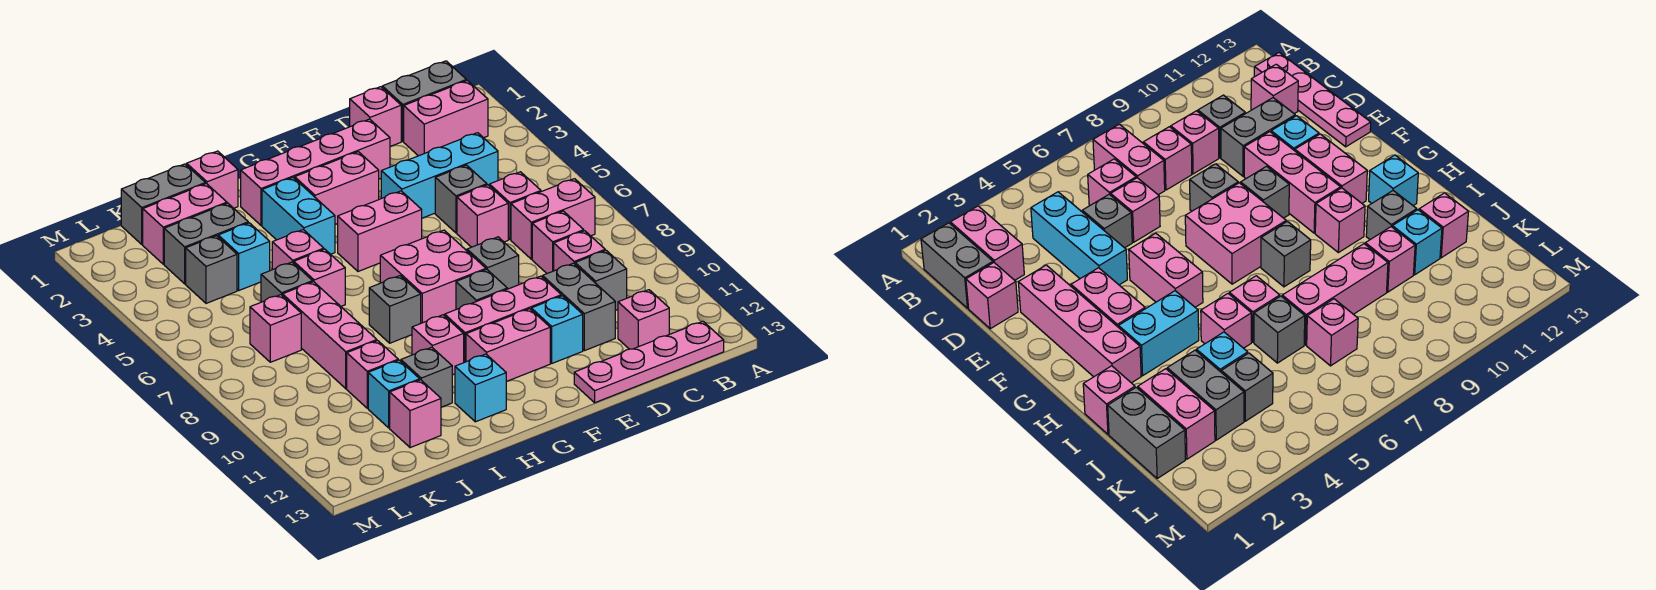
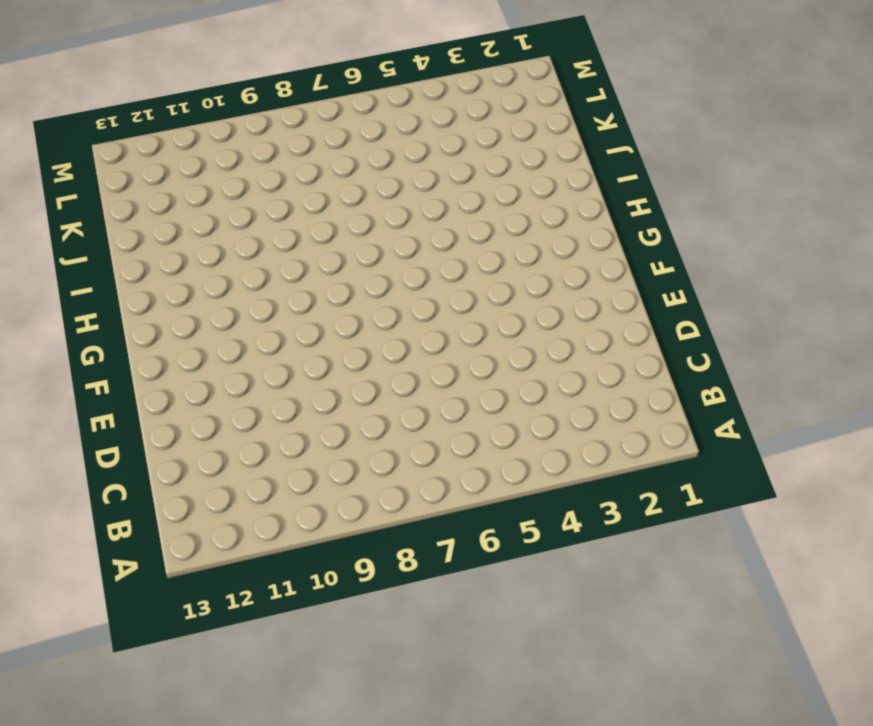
none -> grey brick B1:C1 level 1
none -> pink brick B2:C2 level 1
none -> pink brick B7:C7 level 1
none -> pink plate B13:E13 level 1

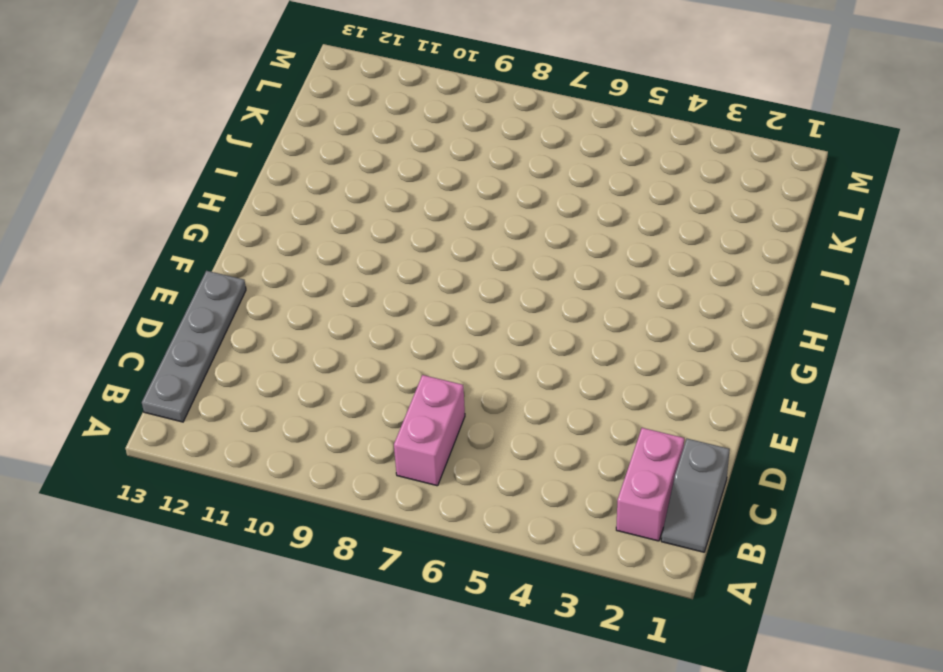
grey slope B1:C1 level 1 top C -> grey brick B1:C1 level 1
grey plate B13:E13 level 1 -> pink plate B13:E13 level 1
none -> cyan brick C4:E4 level 1
none -> pink brick C6 level 1
none -> pink brick C8 level 1
none -> pink brick C9 level 1

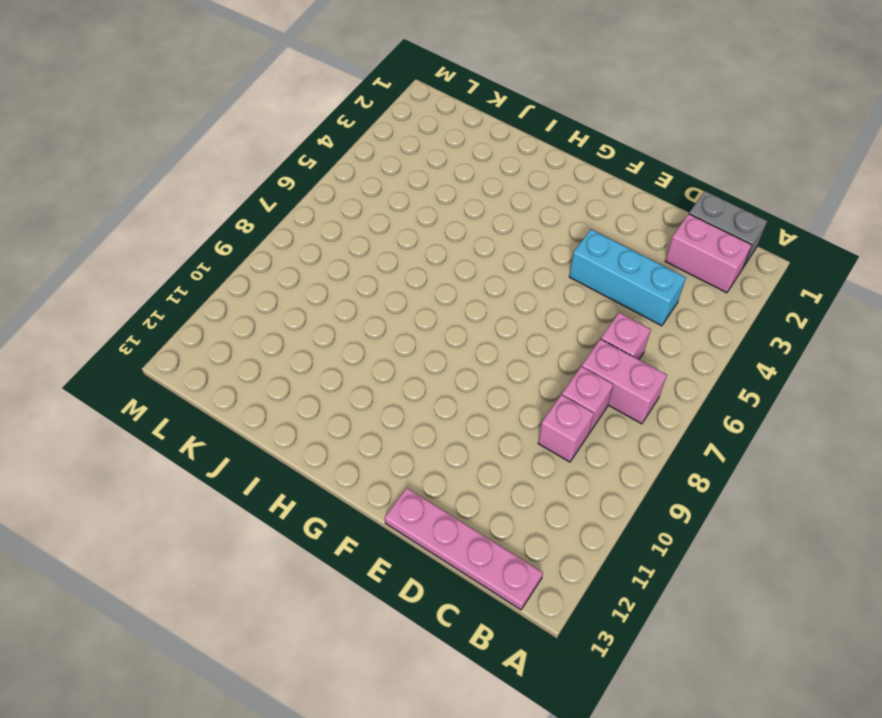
none -> grey brick C10 level 1
none -> pink brick C12 level 1
none -> pink brick D1 level 1
none -> grey brick D5 level 1

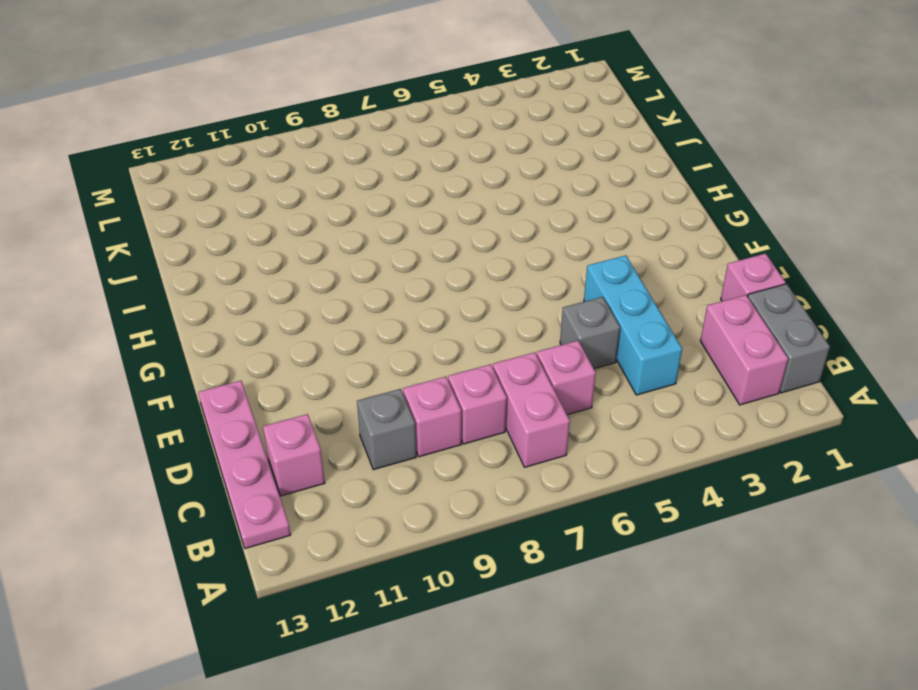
none -> pink brick D6 level 1
none -> grey brick D10:D11 level 1
none -> pink brick E2:H2 level 1
none -> grey brick E8 level 1

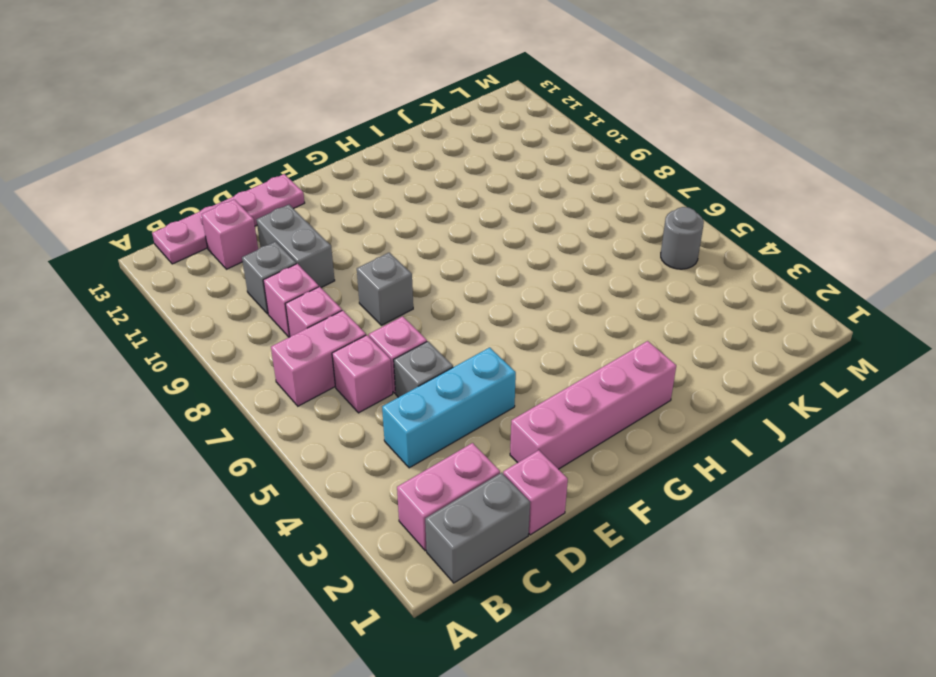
grey round brick L5 level 1 -> none
none -> pink brick E10:G10 level 1
none -> cyan brick E11 level 1
none -> pink brick F3:G3 level 1
none -> pink brick F5:G5 level 1

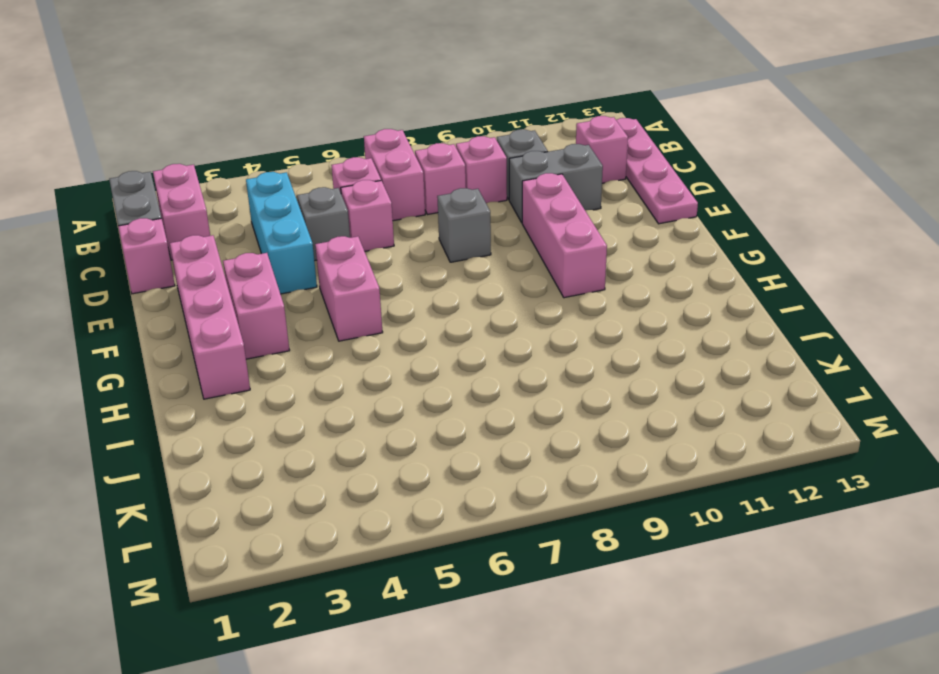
none -> cyan brick E11 level 1
none -> pink brick F7:G8 level 1
none -> grey brick F9 level 1
none -> pink brick F11:G11 level 1

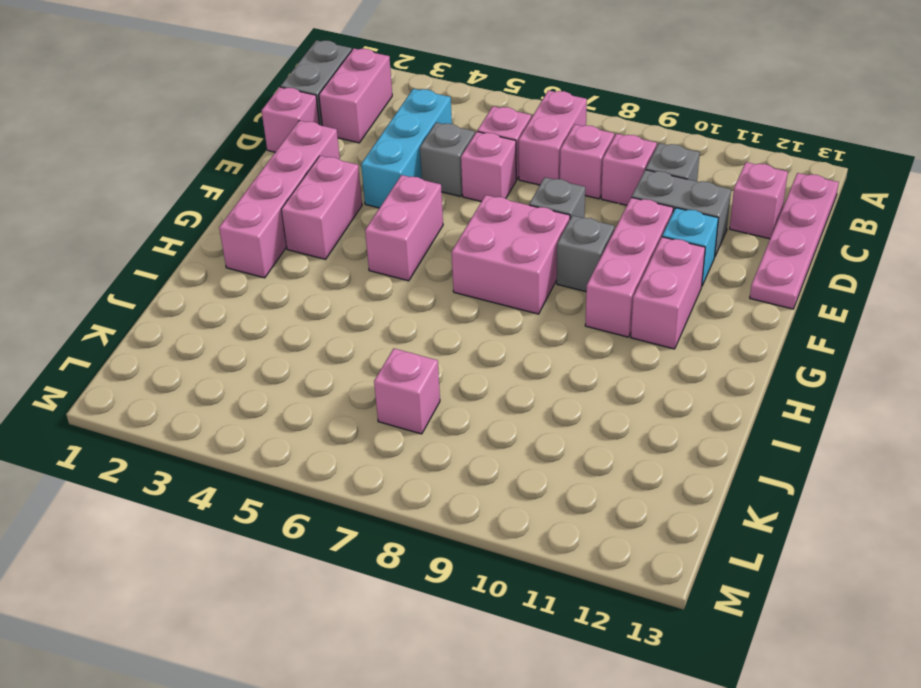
none -> cyan brick H3:H4 level 1
none -> grey brick H8 level 1
none -> pink brick H10 level 1
none -> cyan brick H12 level 1

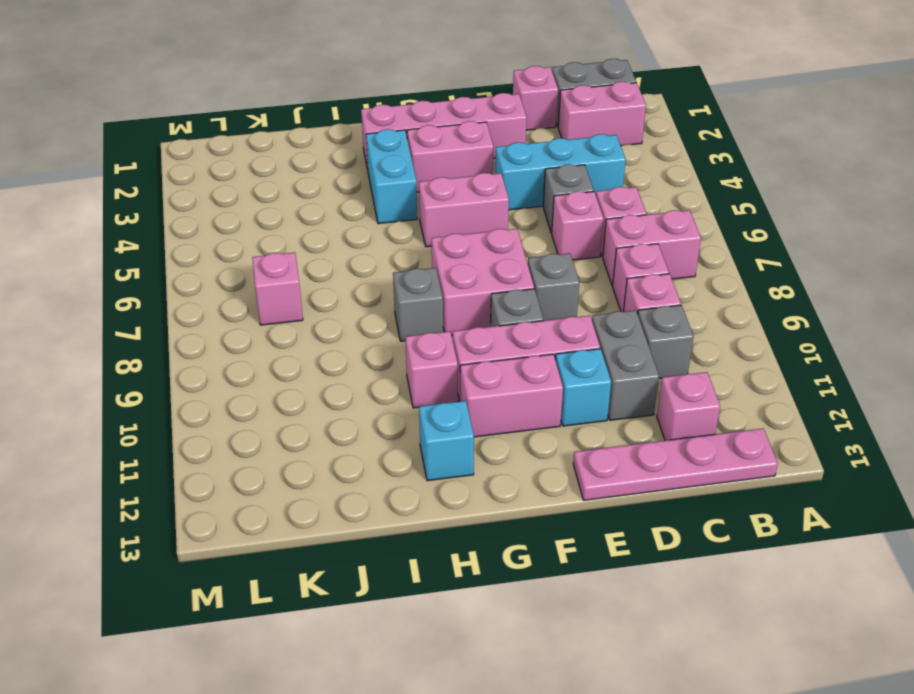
none -> pink brick I1 level 1
none -> pink brick I5 level 1
none -> pink brick I6 level 1
none -> grey brick I11 level 1

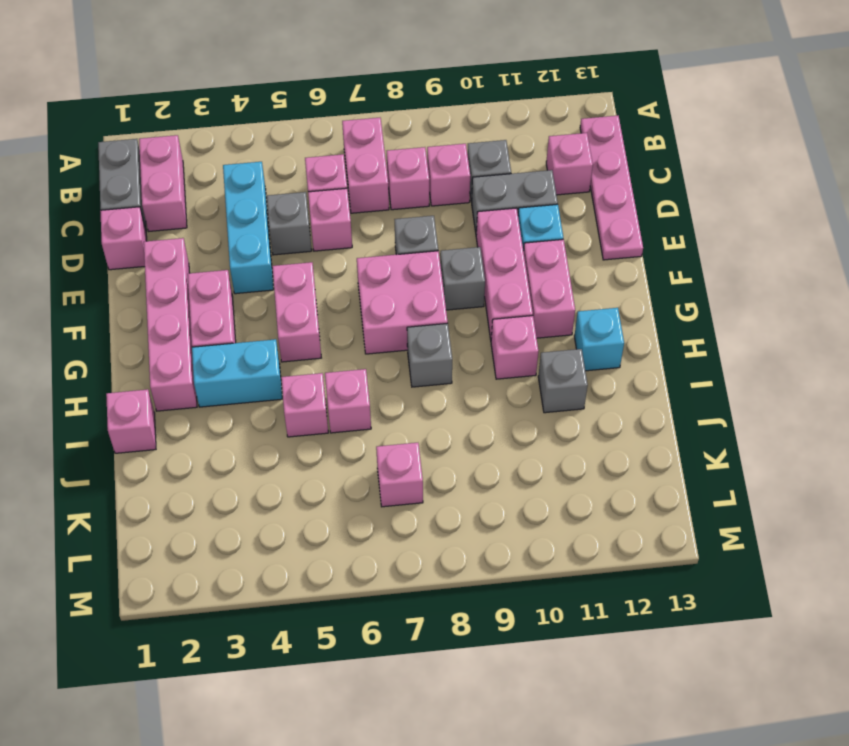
none -> grey brick J1:K1 level 1
none -> pink brick J2:K2 level 1
none -> grey brick J3:K3 level 1
none -> cyan brick J4 level 1

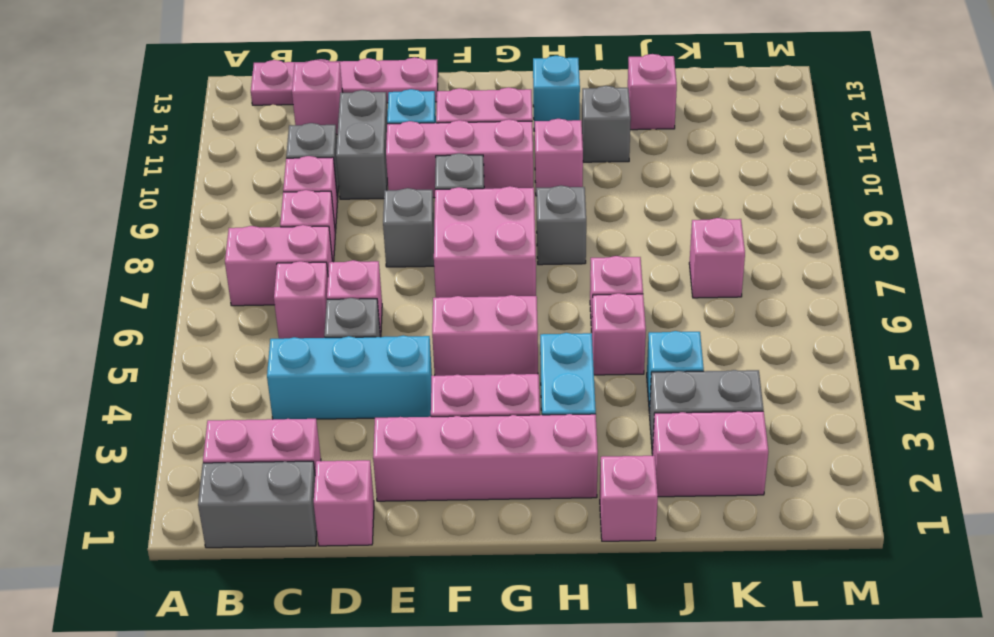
none -> grey brick J1:K1 level 1
none -> grey brick J6 level 1
none -> pink brick J7:J9 level 1
none -> pink brick J10 level 1

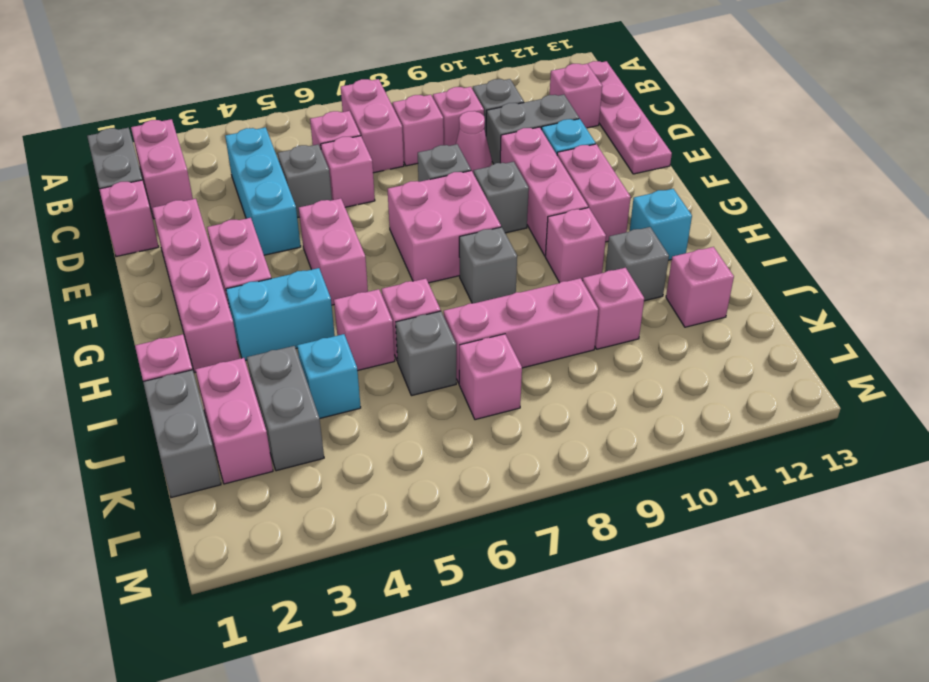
pink cone D9 level 1 -> none
none -> cyan brick J11 level 1
none -> grey brick K4 level 1

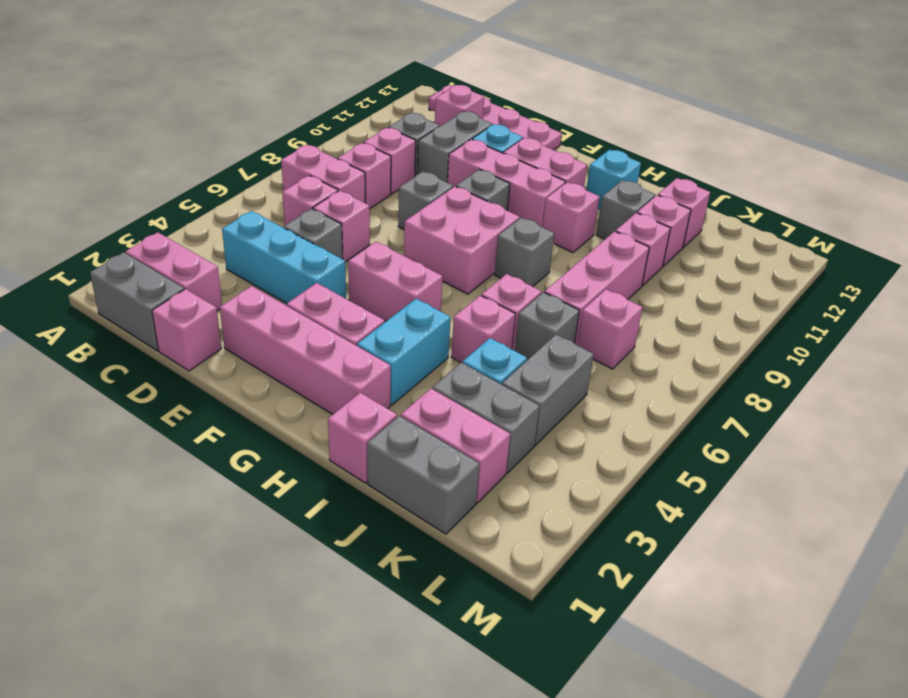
pink brick J11 level 1 -> cyan brick J11 level 1
grey brick K4:K5 level 1 -> grey brick K4 level 1

